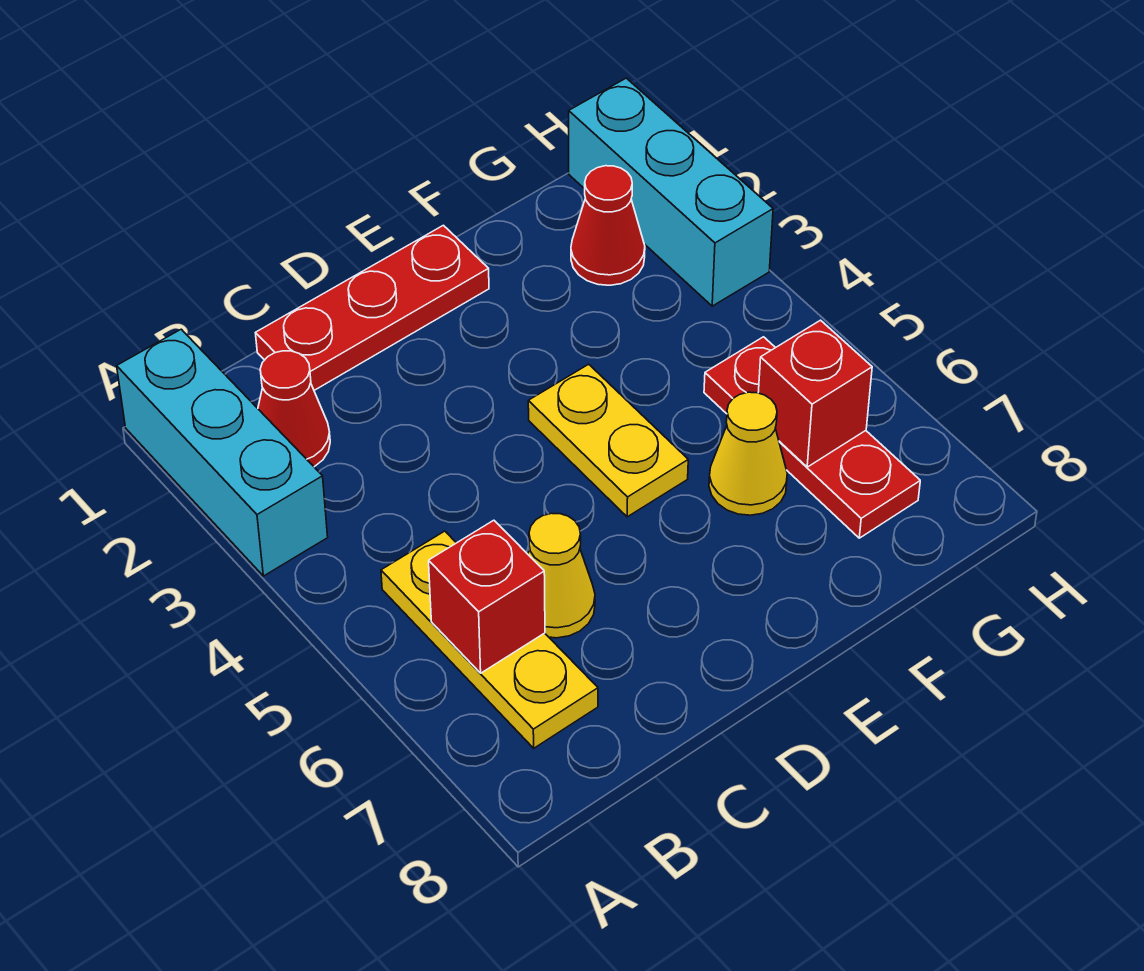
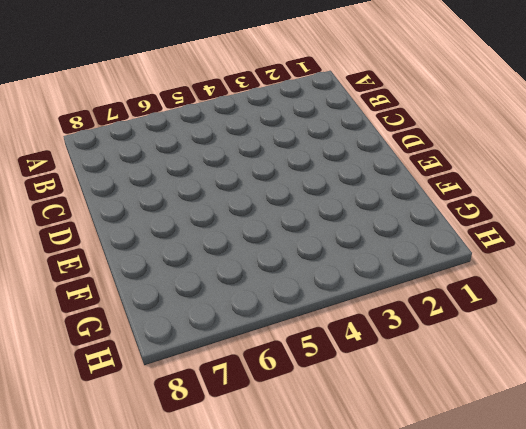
none -> cyan brick A1:A3 level 1
none -> red cone B2 level 1
none -> yellow plate B5:B7 level 1

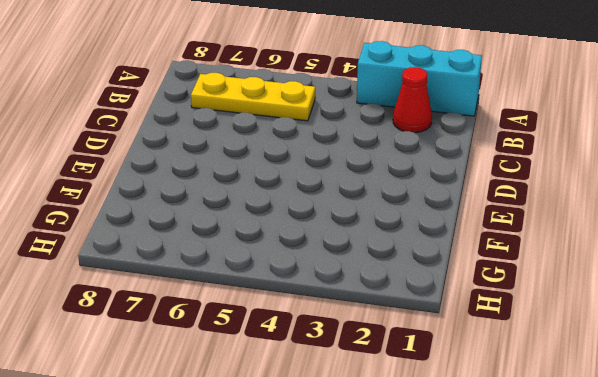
none -> red plate C1:E1 level 1
none -> yellow cone C6 level 1
none -> yellow plate E4:E5 level 1

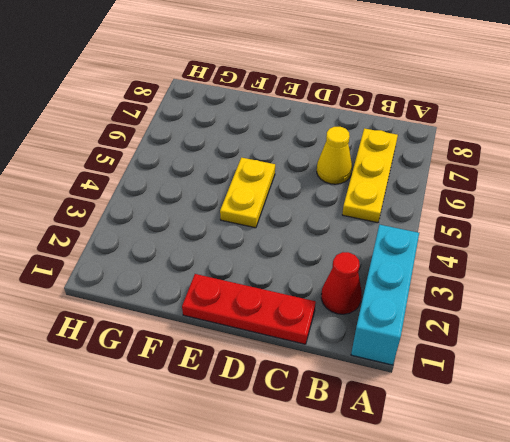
none -> yellow cone F6 level 1
none -> red cone G2 level 1
none -> red plate G5:G7 level 1

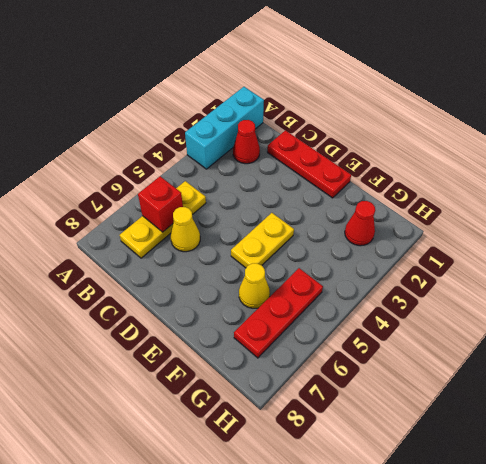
none -> cyan brick H1:H3 level 1
none -> red brick G6 level 2

